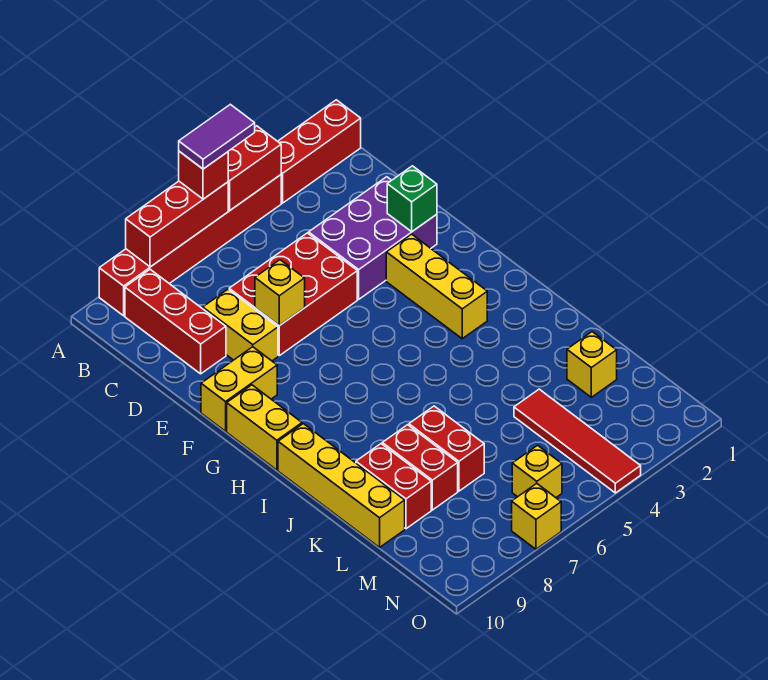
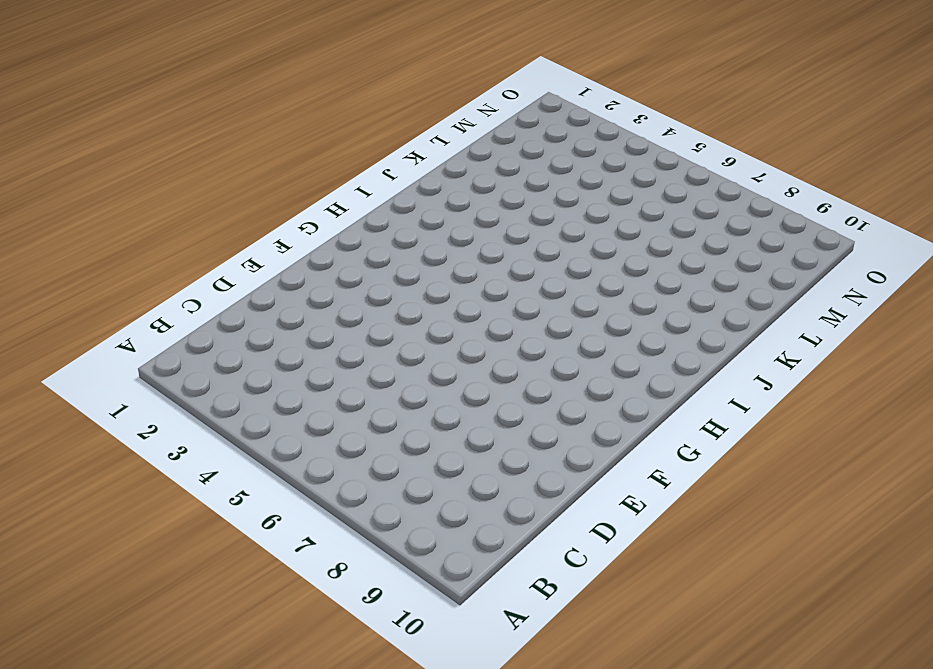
none -> red brick A1:A3 level 1
none -> red brick A4:A9 level 1
none -> red brick B9:D9 level 1

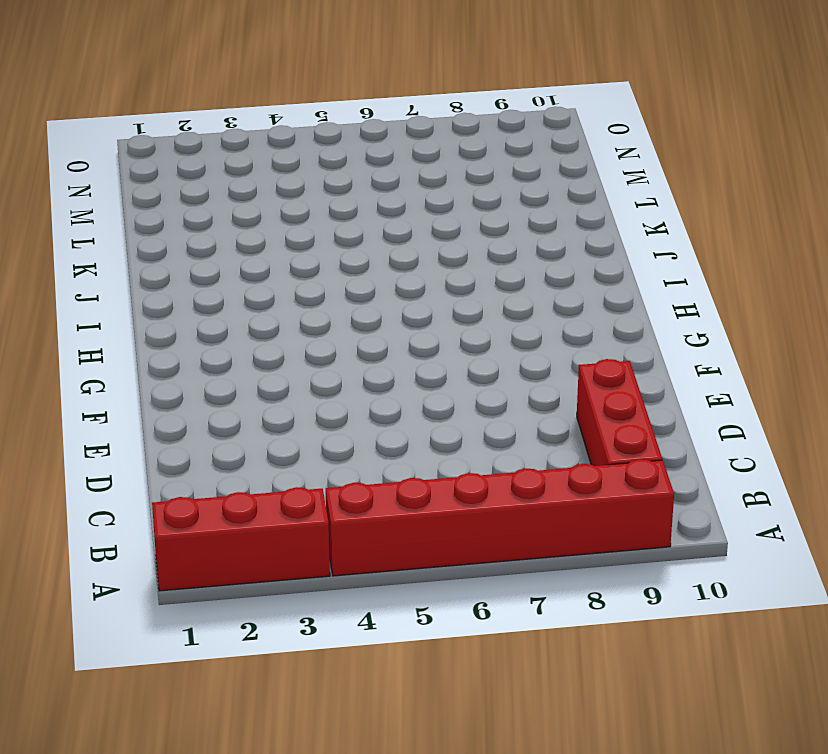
none -> purple brick D2:E4 level 1
none -> red brick D5:E7 level 1
none -> yellow brick D8:E8 level 1

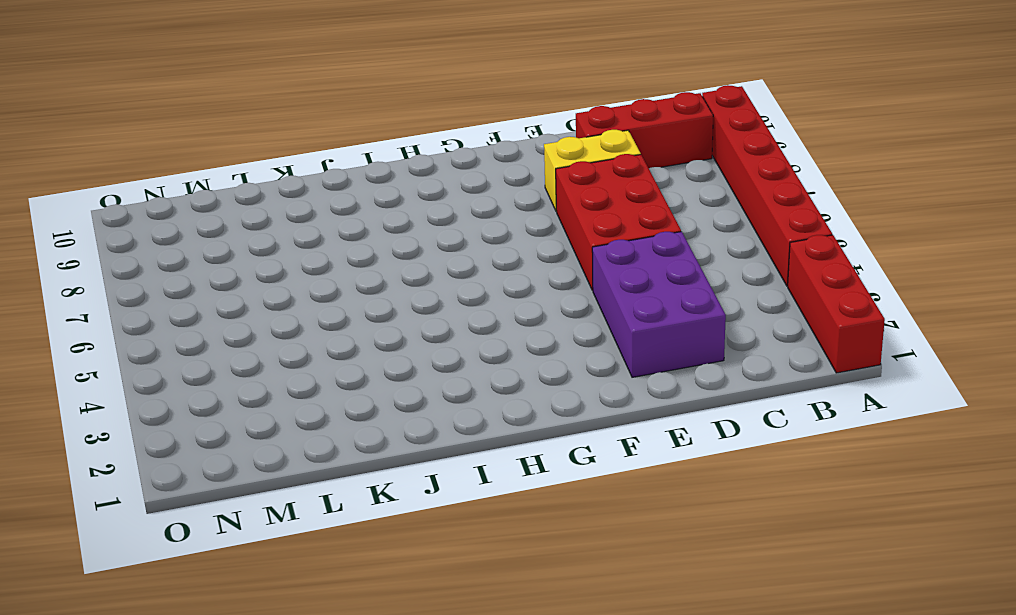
none -> yellow brick F3:H3 level 1
none -> yellow brick F9:F10 level 1
none -> yellow brick G10:H10 level 1

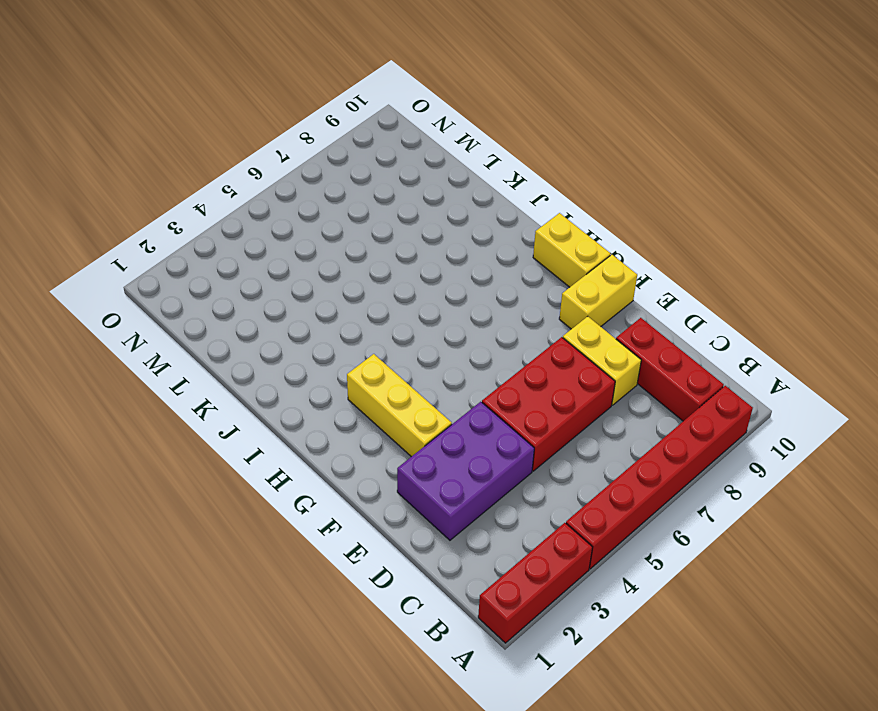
none -> yellow brick I10:L10 level 1
none -> red brick K7:L7 level 1
none -> red brick K8:L8 level 1

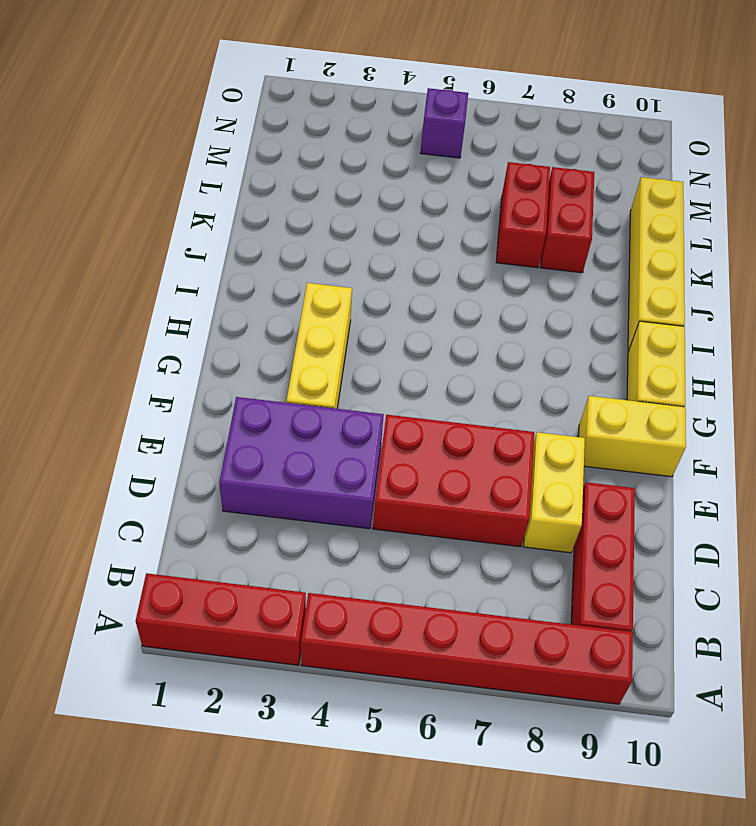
purple brick N5 level 1 -> none
none -> red brick K9:L9 level 1
none -> yellow brick L2 level 1
none -> red tile L4:O4 level 1

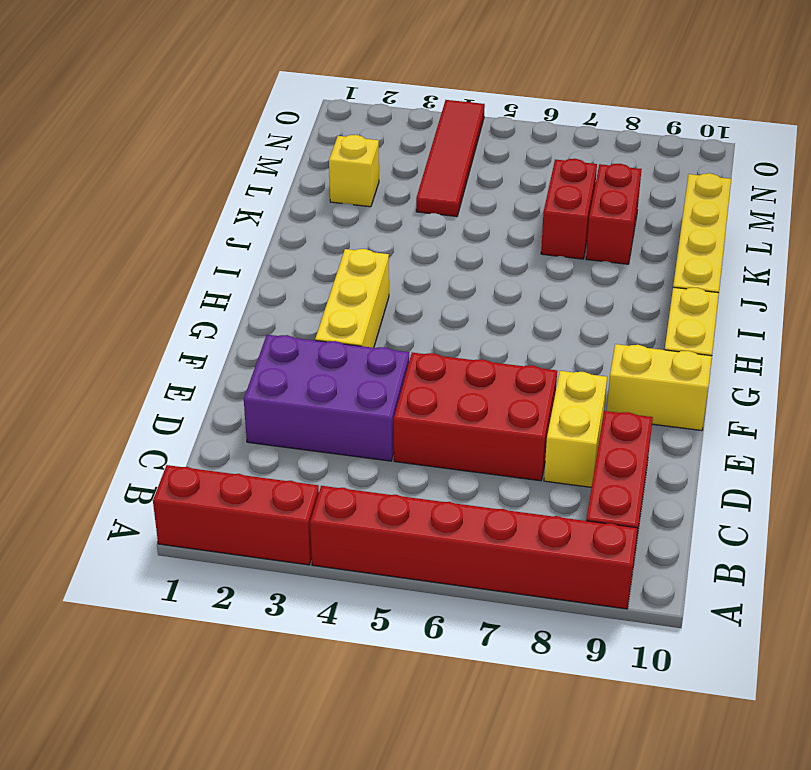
none -> red brick K9:L9 level 1
none -> yellow brick N6 level 1
none -> yellow brick O7 level 1

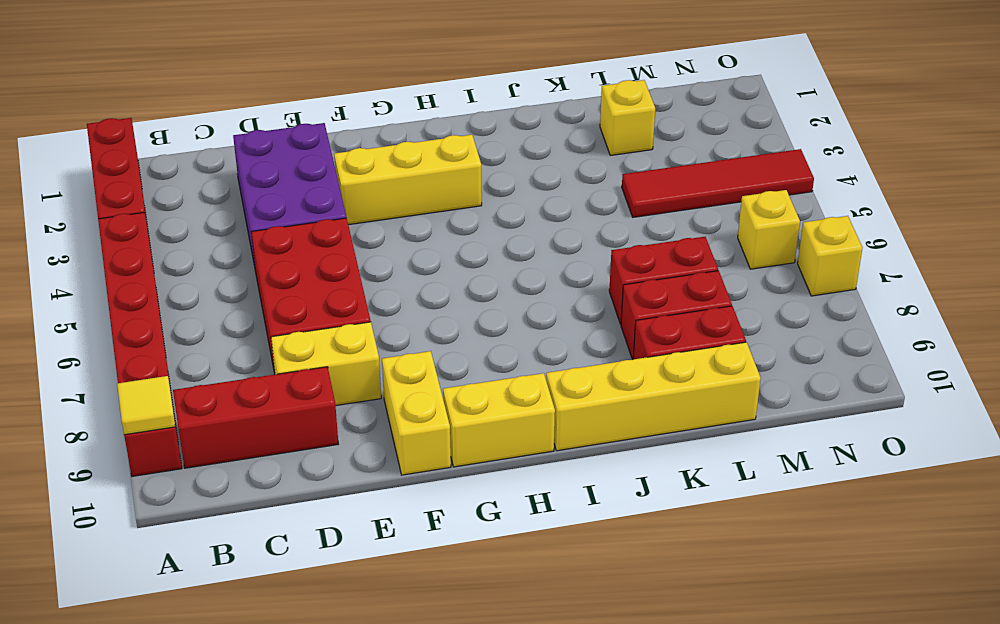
yellow tile A9 level 2 -> none
none -> red brick A4:A5 level 2
none -> red brick A6:A8 level 2
none -> green brick E2 level 2

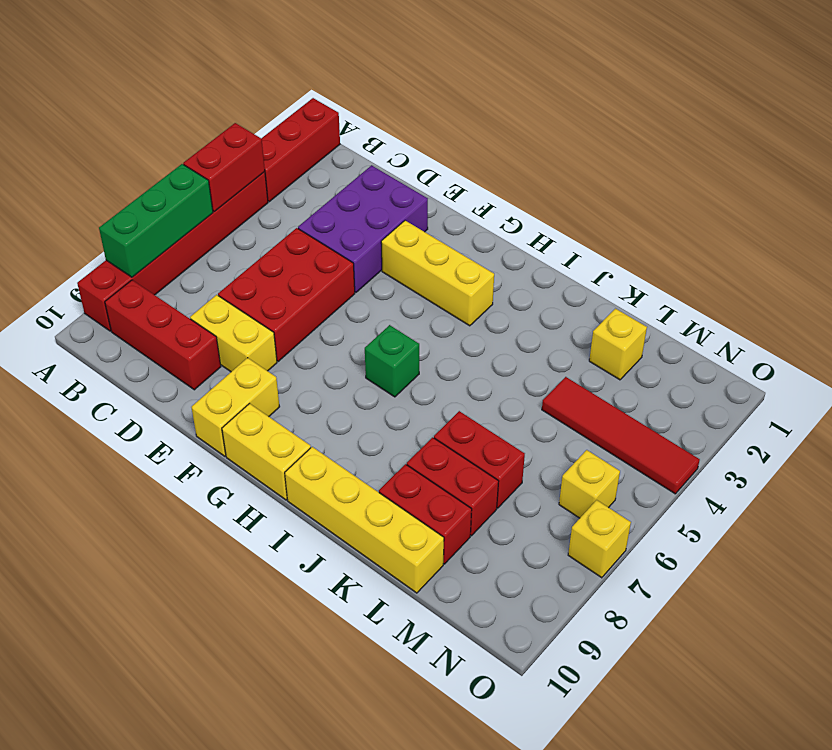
green brick A6:A8 level 2 -> red brick A6:A8 level 2
green brick H6 level 1 -> green brick E2 level 2
none -> yellow brick E7 level 2
none -> red brick A6 level 3
none -> purple tile A5:A6 level 4

